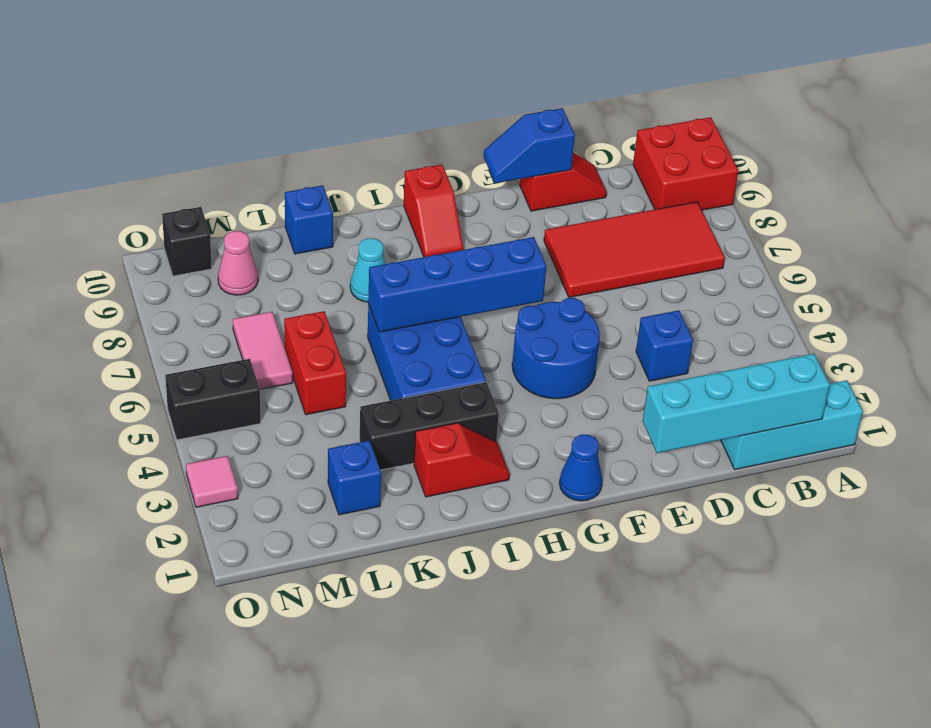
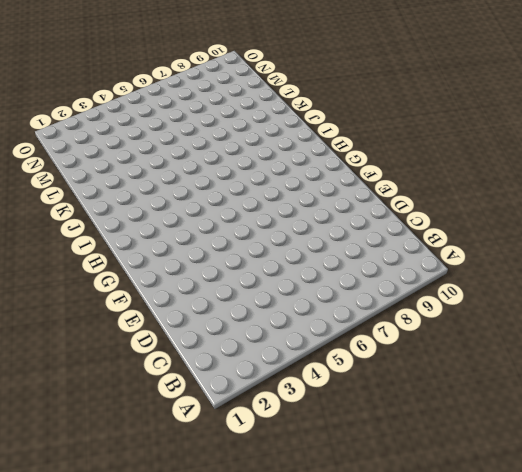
none -> cyan brick A1:C1 level 1
none -> red brick A9:B10 level 1
none -> red tile B7:E8 level 1

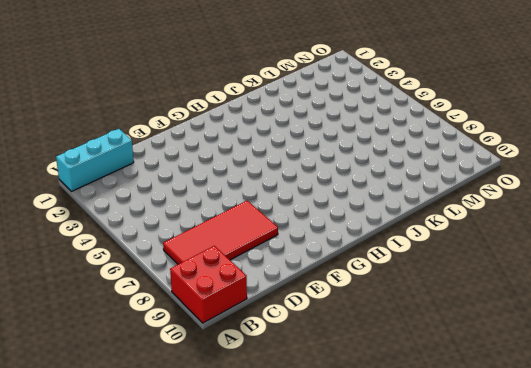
none -> blue brick D4 level 1
none -> red slope D10:E10 level 1 top E
none -> blue round brick F4:G5 level 1

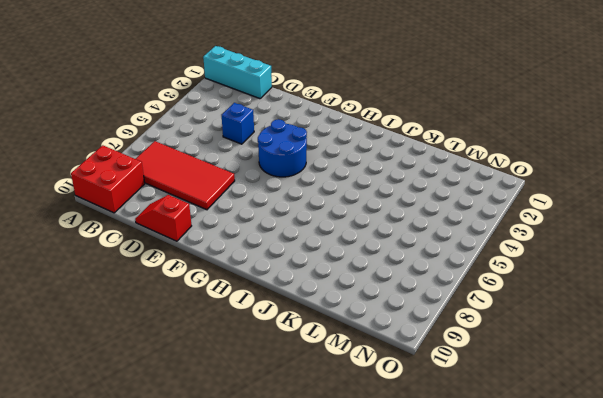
none -> blue cone G1 level 1
none -> red slope H9:H10 level 1 top 10
none -> red slope I2:J2 level 1 top J

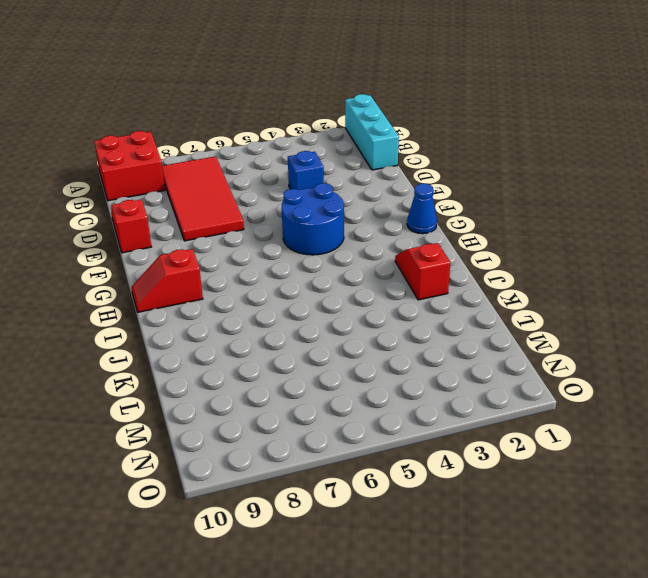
red slope H9:H10 level 1 top 9 -> red slope H9:H10 level 1 top 10
none -> black brick I3:K3 level 1
none -> blue brick I4:J6 level 1
none -> cyan cone J8 level 1

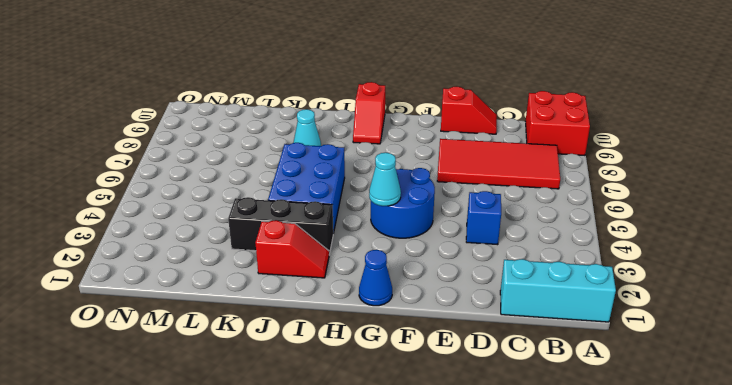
cyan cone G4 level 2 -> none
none -> blue brick K10 level 1
none -> blue brick L2 level 1
none -> red brick L5:L6 level 1

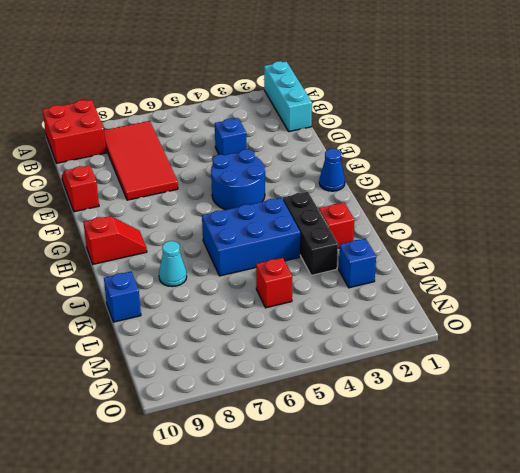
red brick L5 level 1 -> red brick L5:L6 level 1
none -> pink tile M6:M7 level 1
none -> pink cone M9 level 1
none -> black brick N5:O5 level 1

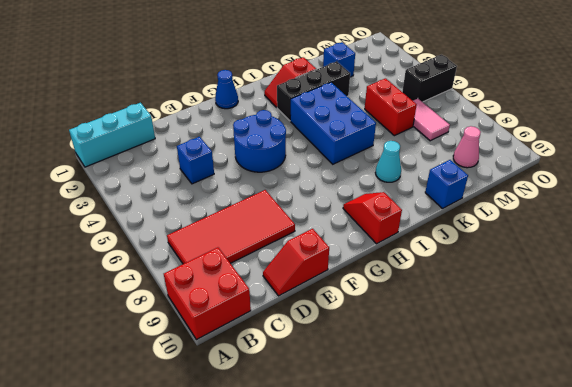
none -> black brick N10 level 1
none -> pink tile O3 level 1
none -> cyan brick B1:E1 level 2

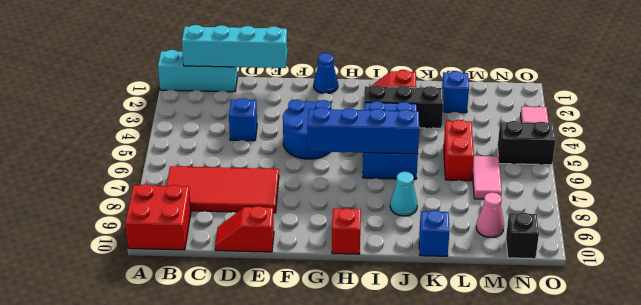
none -> blue slope E10:F10 level 2 top E

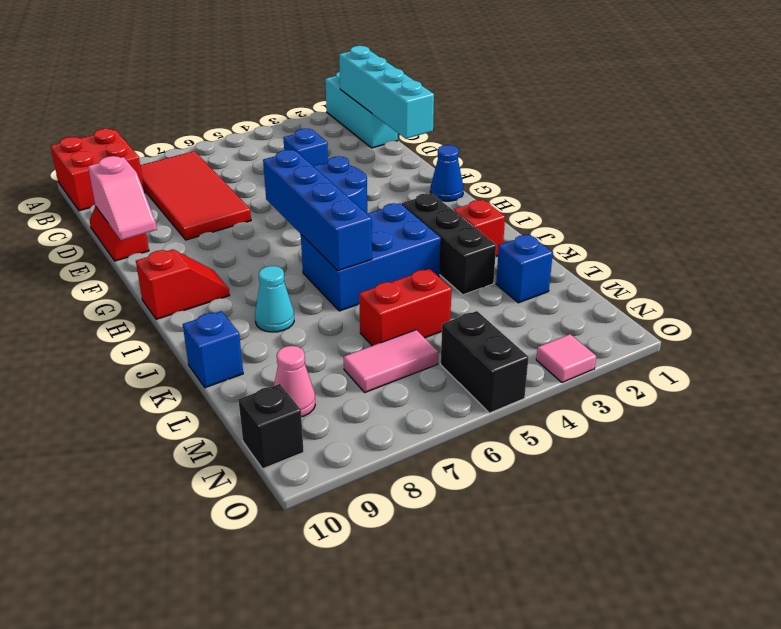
pink slope E10:F10 level 2 top E -> blue slope E10:F10 level 2 top E

